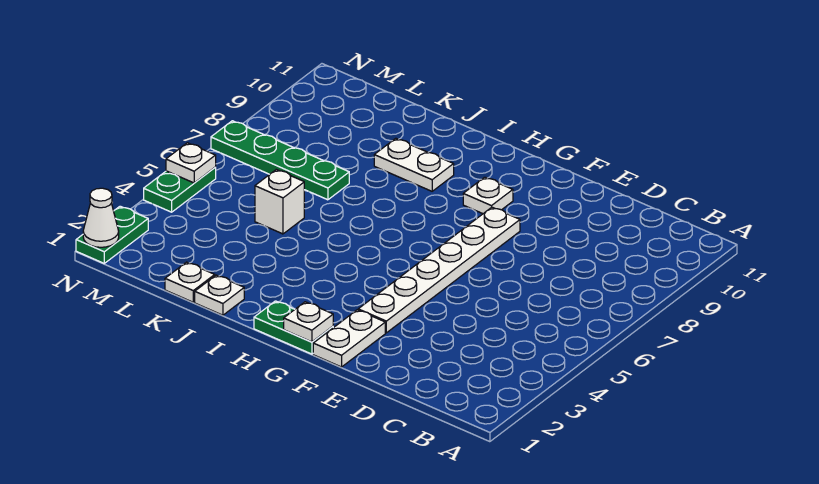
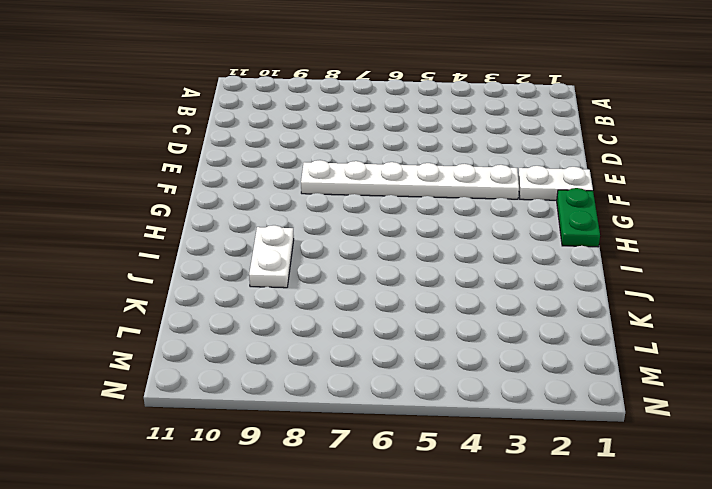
none -> white plate G9 level 1
none -> white plate J1 level 1
none -> white plate K1 level 1

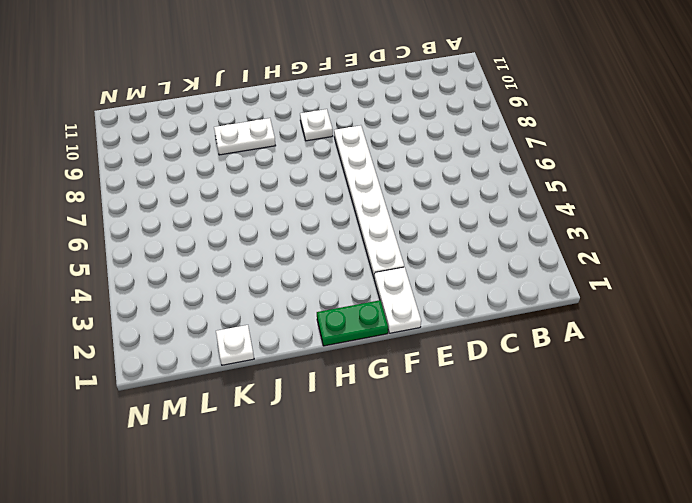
none -> white plate J1 level 1
none -> white brick K5 level 1
none -> green plate K7:N7 level 1

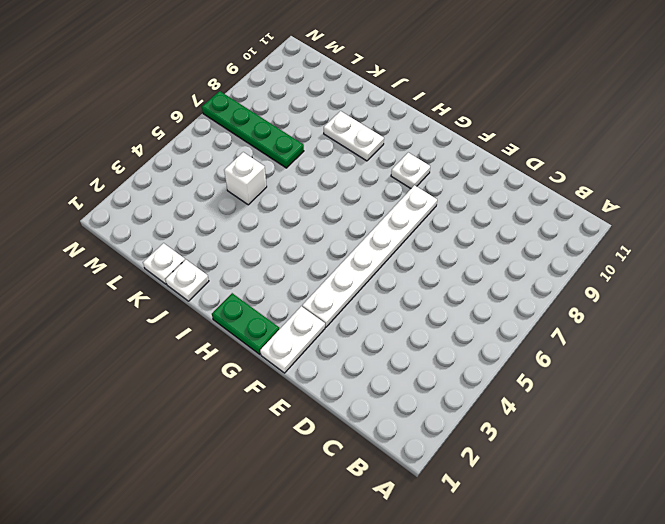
none -> green plate N1:N2 level 1
none -> green plate N4:N5 level 1
none -> white plate G1 level 2

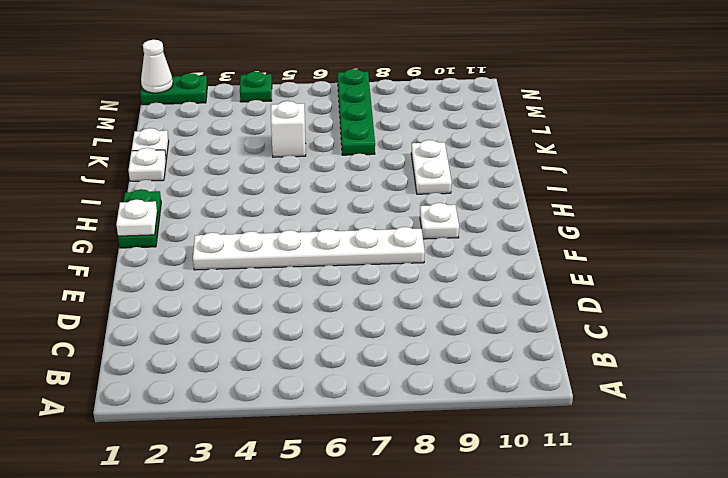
green plate N4 level 1 -> green plate N4:N5 level 1
none -> white plate F1:F2 level 1
none -> white plate N5 level 2

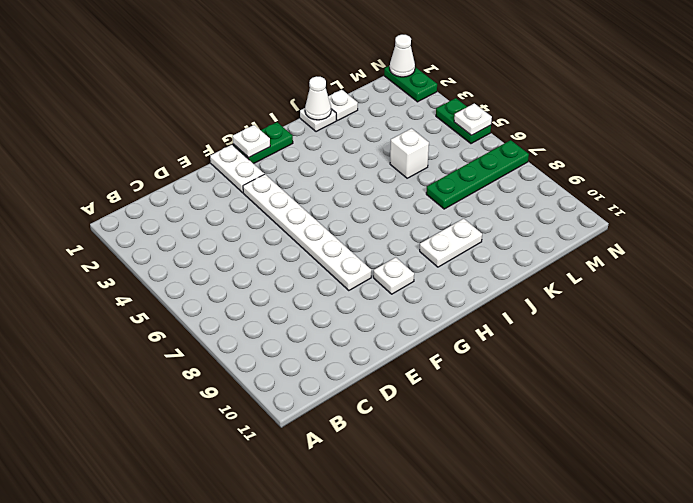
white cone J1 level 2 -> none

